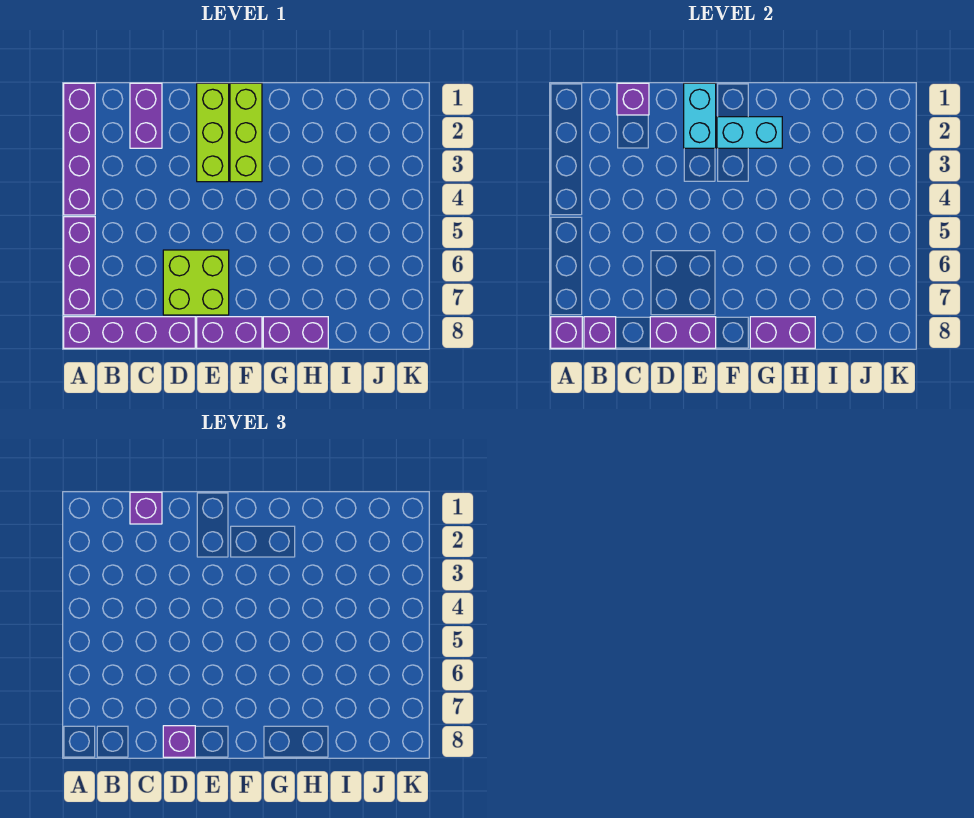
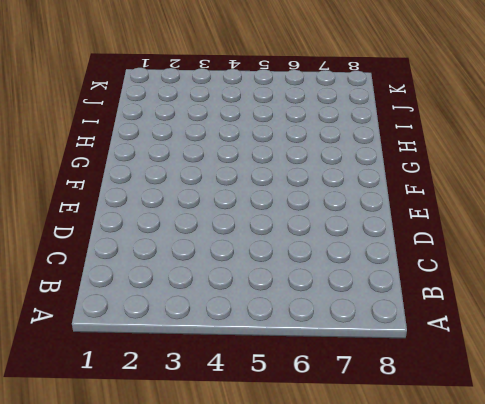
none -> purple brick A1:A4 level 1
none -> purple brick A5:A7 level 1
none -> purple brick A8:D8 level 1

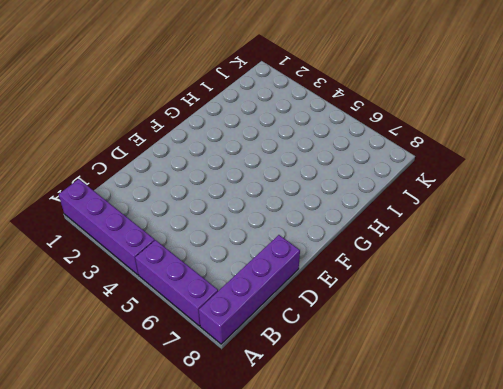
none -> purple brick C1:C2 level 1
none -> lime brick D6:E7 level 1
none -> lime brick E1:E3 level 1

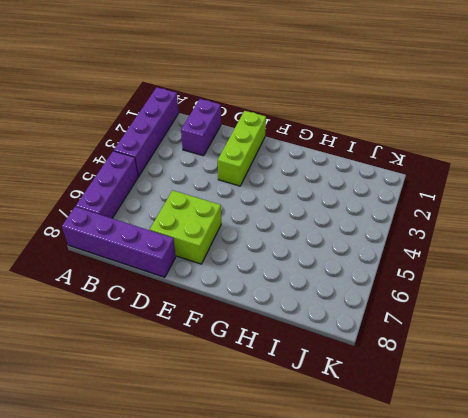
none -> purple brick E8:F8 level 1
none -> lime brick F1:F3 level 1
none -> purple brick G8:H8 level 1

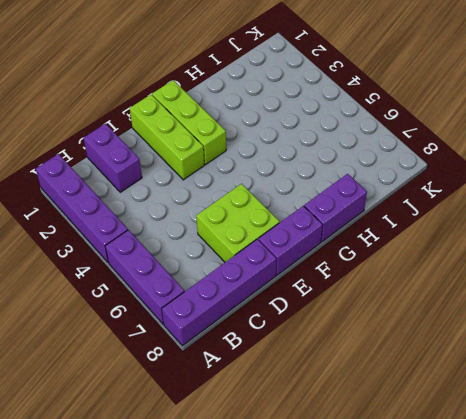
none -> purple brick A8 level 2
none -> purple brick B8 level 2
none -> purple brick C1 level 2

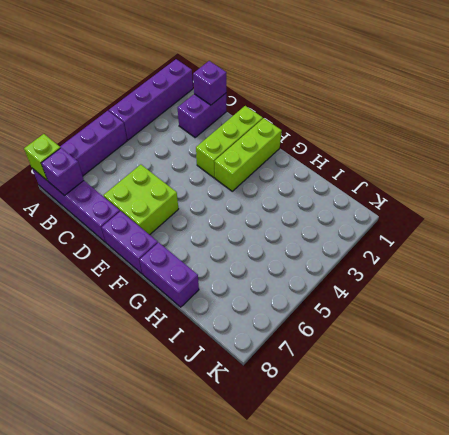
lime brick A8 level 2 -> purple brick A8 level 2
none -> purple brick D8:E8 level 2
none -> cyan brick E1:E2 level 2
none -> cyan brick F2:G2 level 2

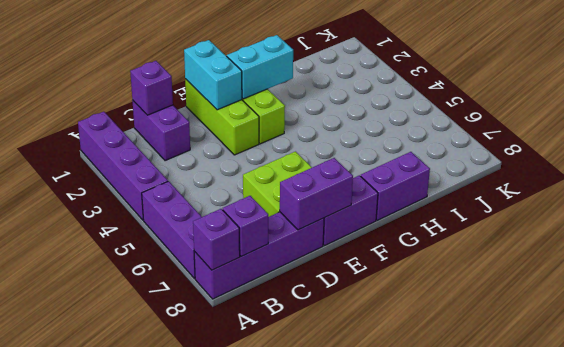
none -> purple brick G8:H8 level 2
none -> purple brick C1 level 3
none -> purple brick D8 level 3

